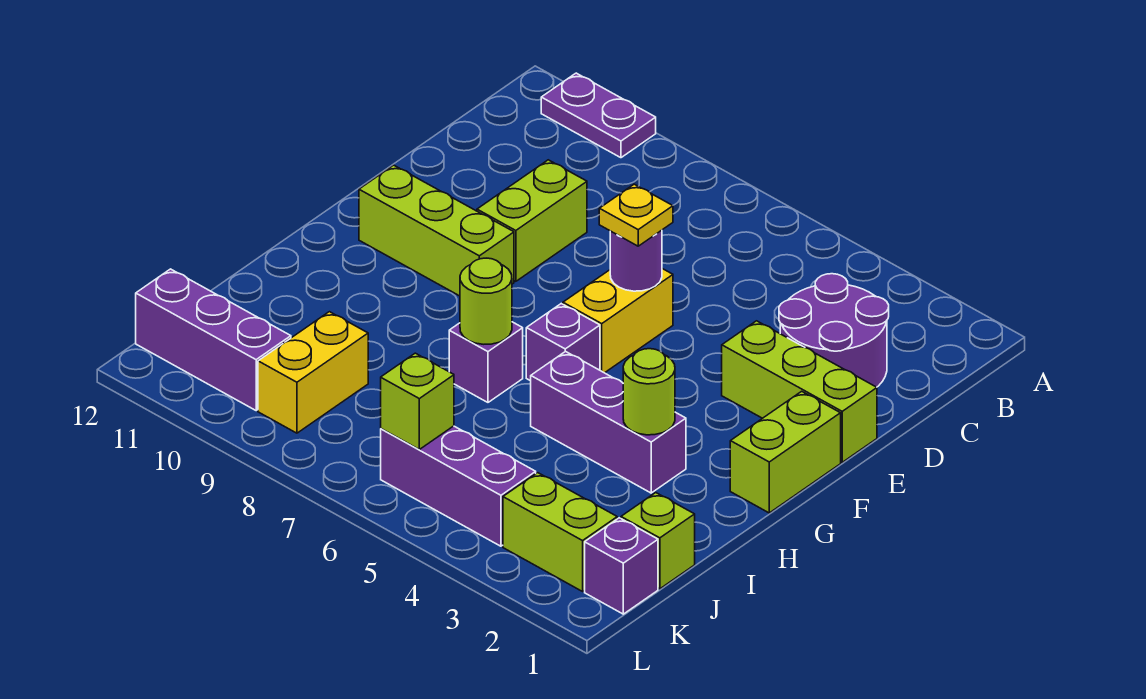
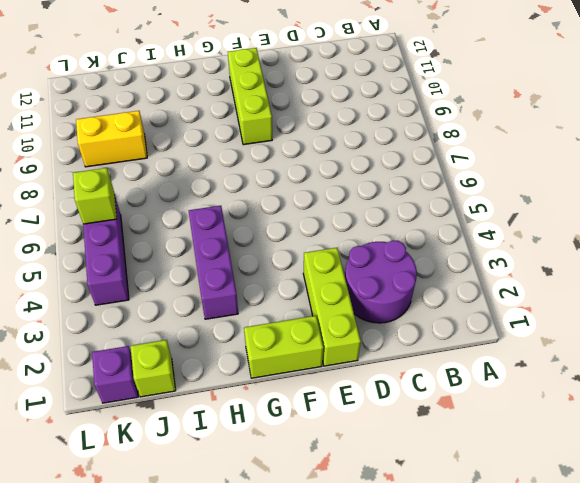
none -> purple plate A10:A11 level 1
none -> lime brick D9:E9 level 1
none -> yellow brick E6:F6 level 1

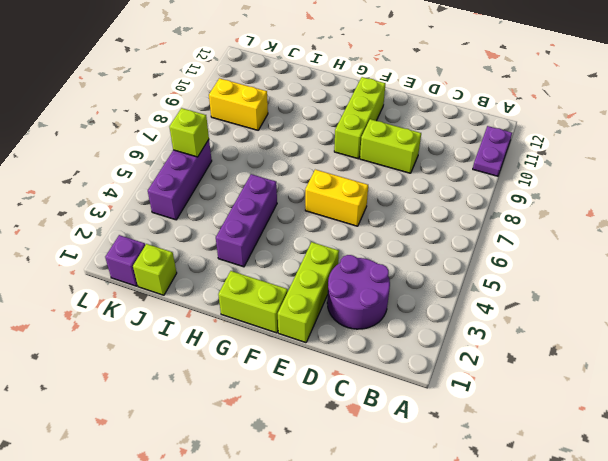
none -> purple brick G6 level 1
none -> purple brick H7 level 1
none -> lime brick K2:K3 level 1

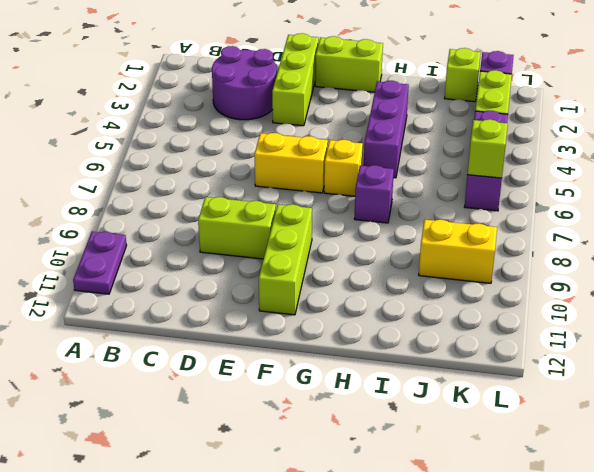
yellow brick G6 level 1 -> purple brick G6 level 1
none -> purple brick K10:K12 level 1
none -> purple round brick E6 level 2
none -> lime round brick H3 level 2

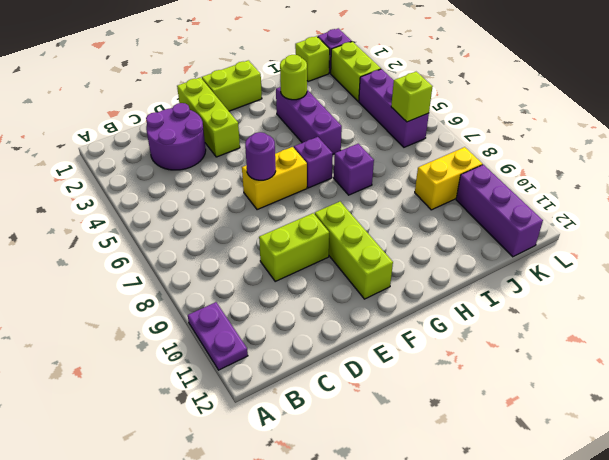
none -> lime round brick H7 level 2
none -> yellow plate E6 level 3

